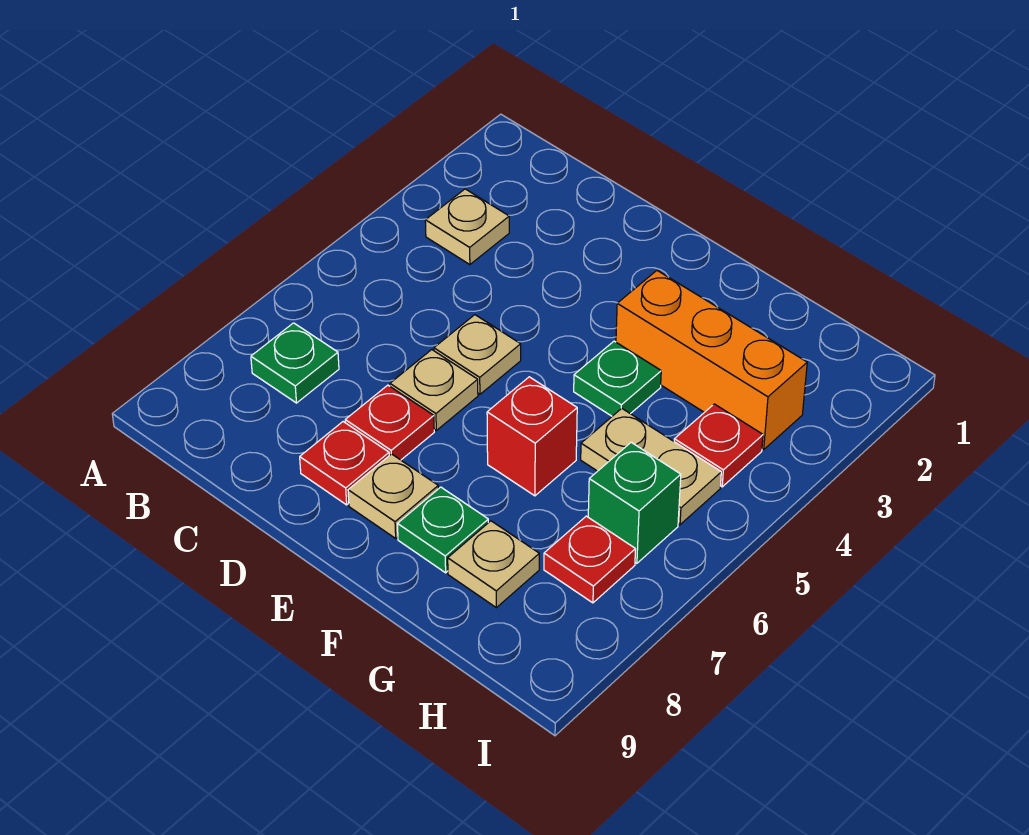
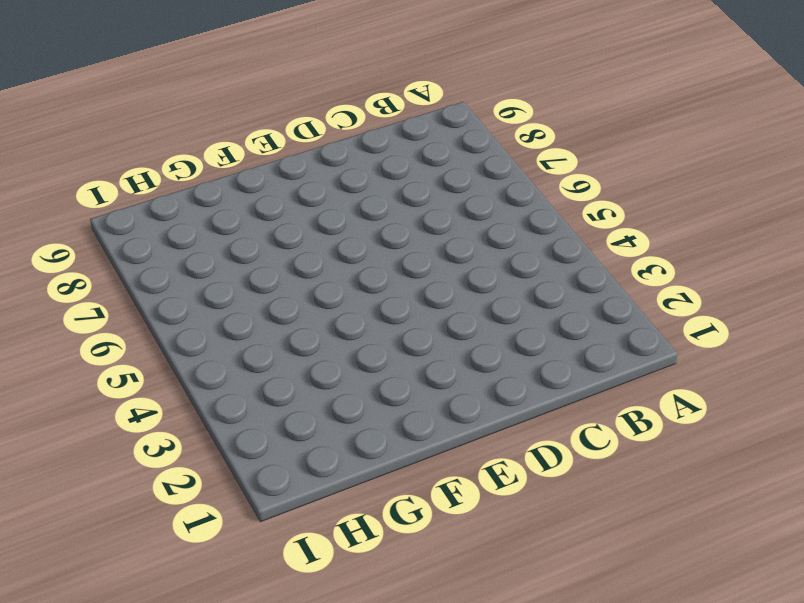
none -> tan plate B3 level 1
none -> green plate B7 level 1
none -> tan plate D5 level 1

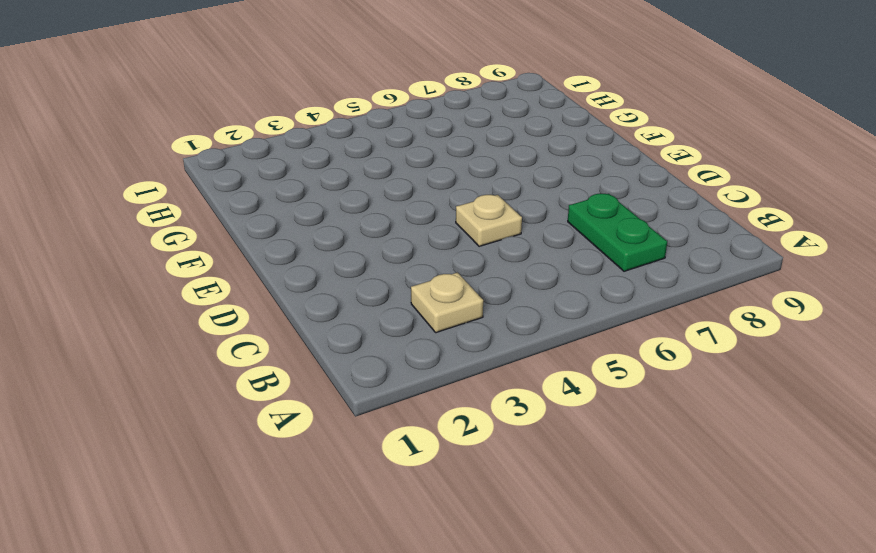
green plate B7:C7 level 1 -> green plate B7 level 1
none -> tan plate D6 level 1
none -> red plate D7 level 1
none -> red plate D8 level 1

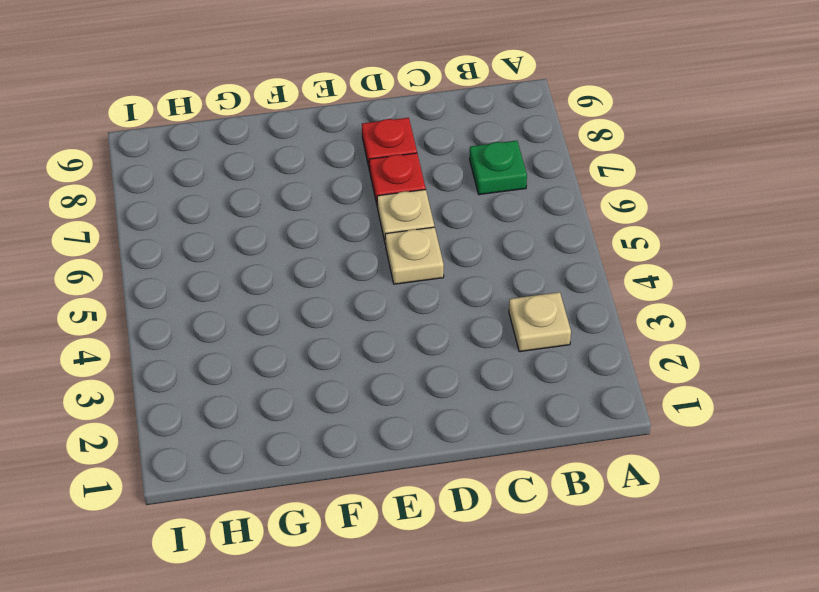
none -> tan plate E8 level 1
none -> orange brick F3:H3 level 1
none -> green plate F4 level 1

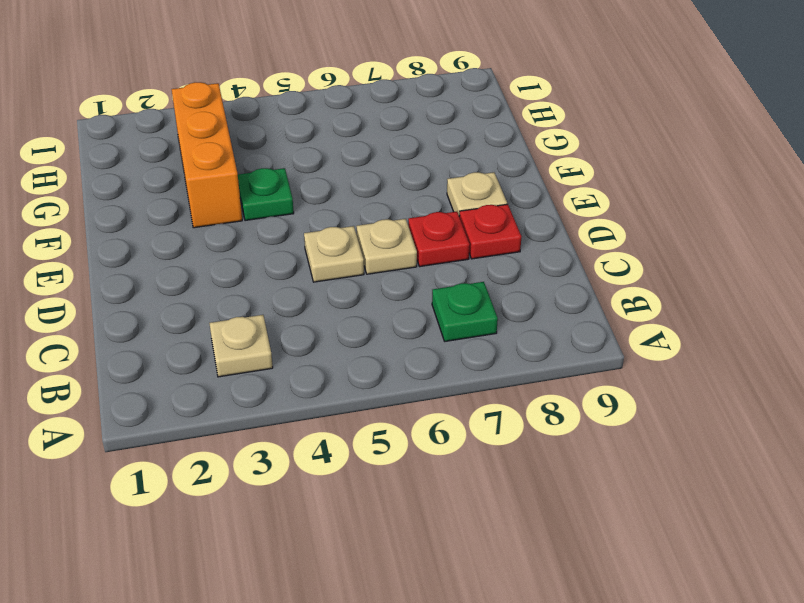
none -> red brick F6 level 1
none -> green plate F8 level 1
none -> tan plate G5:H5 level 1

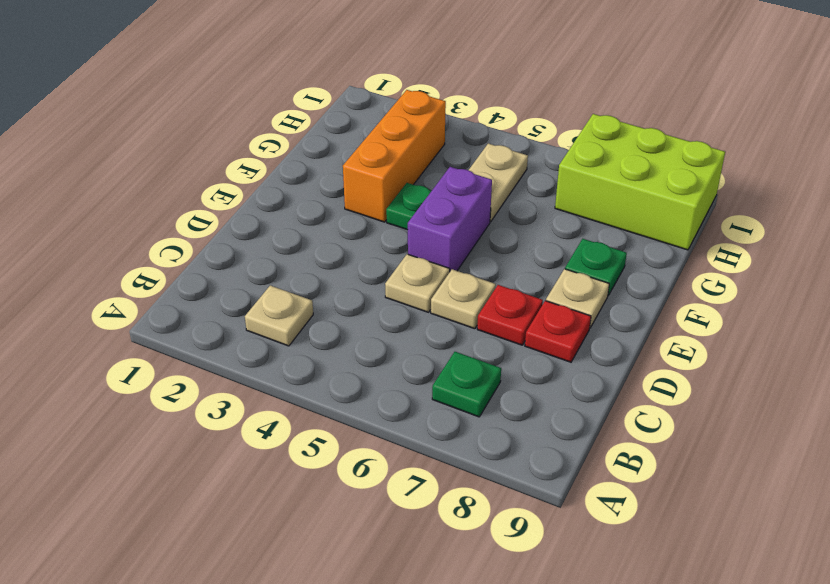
purple brick E5:F5 level 1 -> none
lime brick H7:I9 level 1 -> red plate H7 level 1
none -> red brick F6 level 1
none -> tan plate G8 level 1
none -> red plate H4 level 1

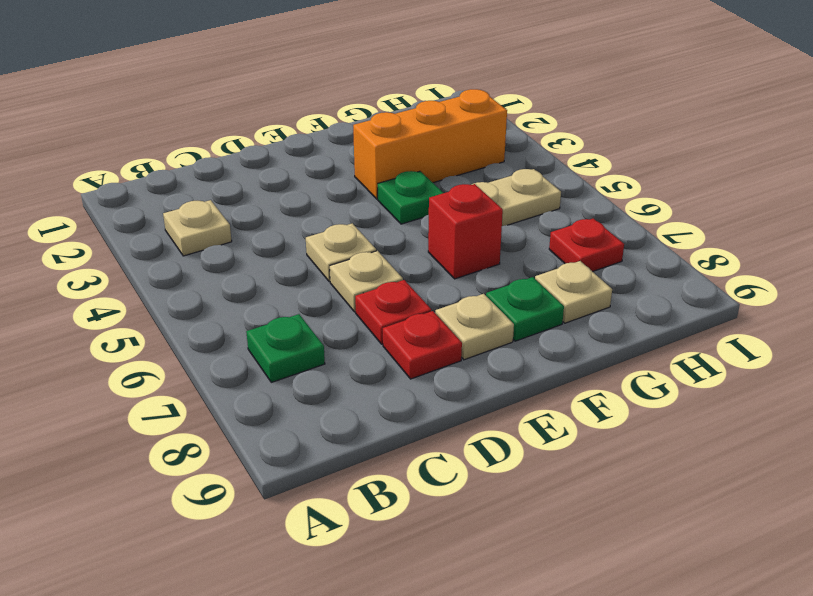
none -> red plate H4 level 1
none -> green brick H6 level 1

